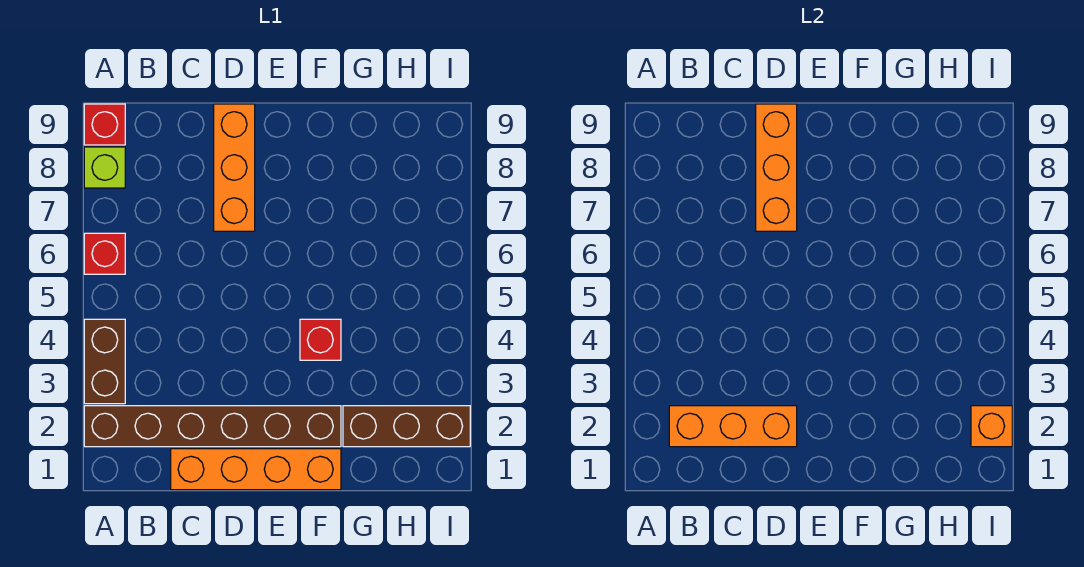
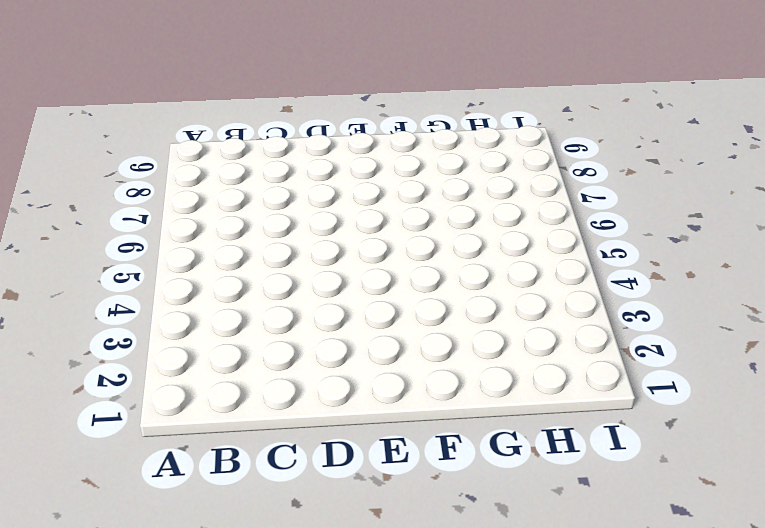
none -> brown brick A2:F2 level 1
none -> brown brick A3:A4 level 1
none -> red brick A6 level 1

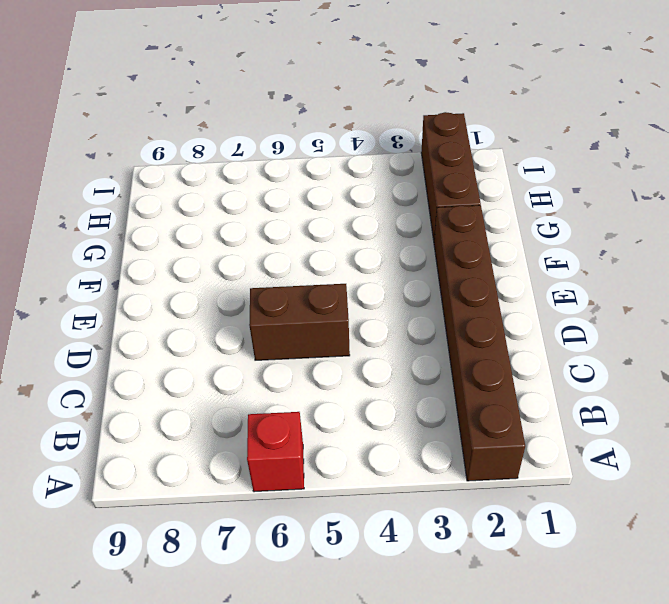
brown brick D5:D6 level 1 -> brown brick A3:A4 level 1
none -> lime brick A8 level 1
none -> red brick A9 level 1
none -> orange brick C1:F1 level 1

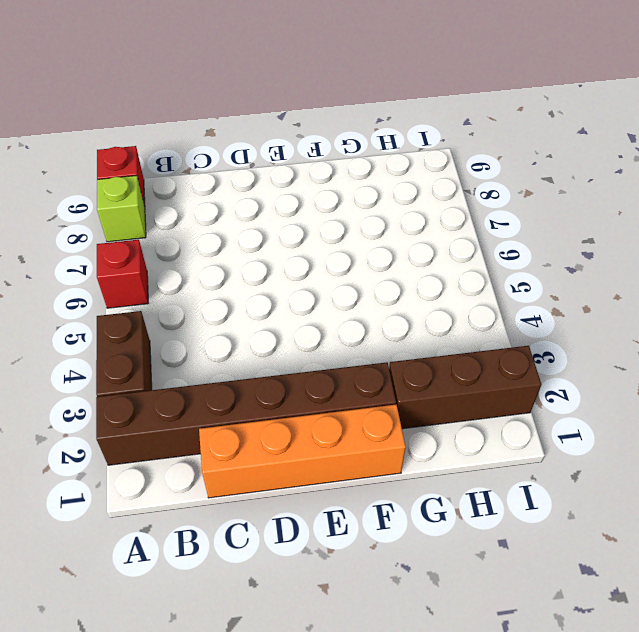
none -> orange brick D7:D9 level 1
none -> red brick F4 level 1
none -> orange brick B2:D2 level 2

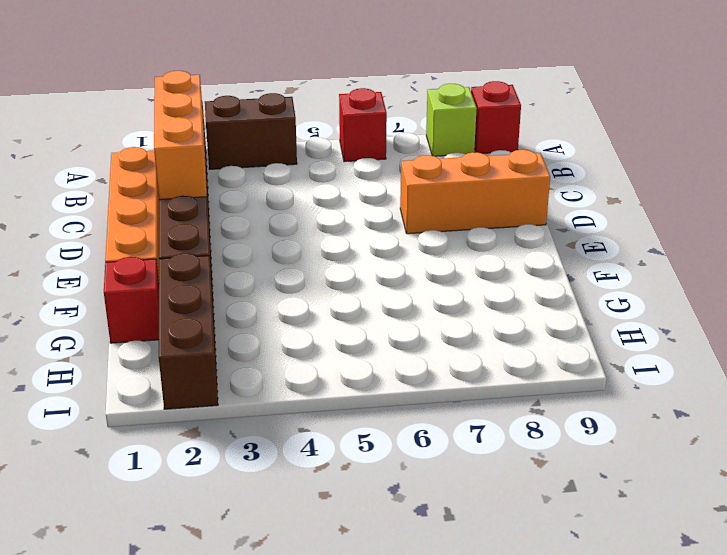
red brick G1 level 1 -> red brick F4 level 1
none -> orange brick D7:D9 level 2
none -> orange brick I2 level 2

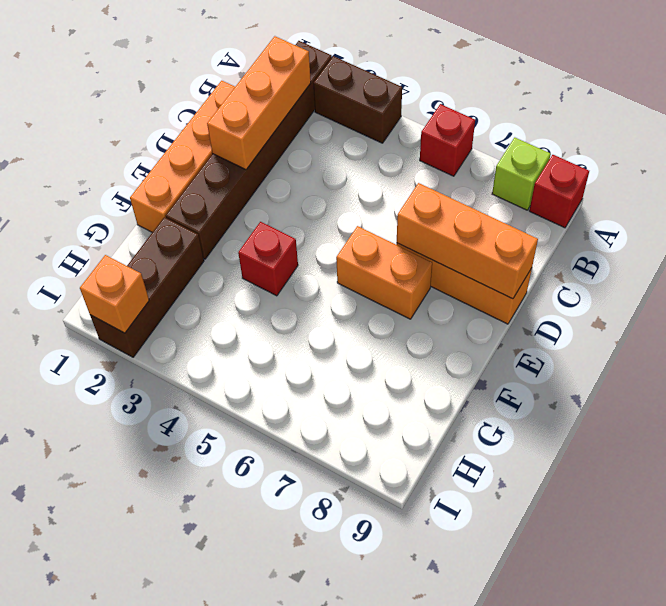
orange brick E6:E7 level 1 -> none

